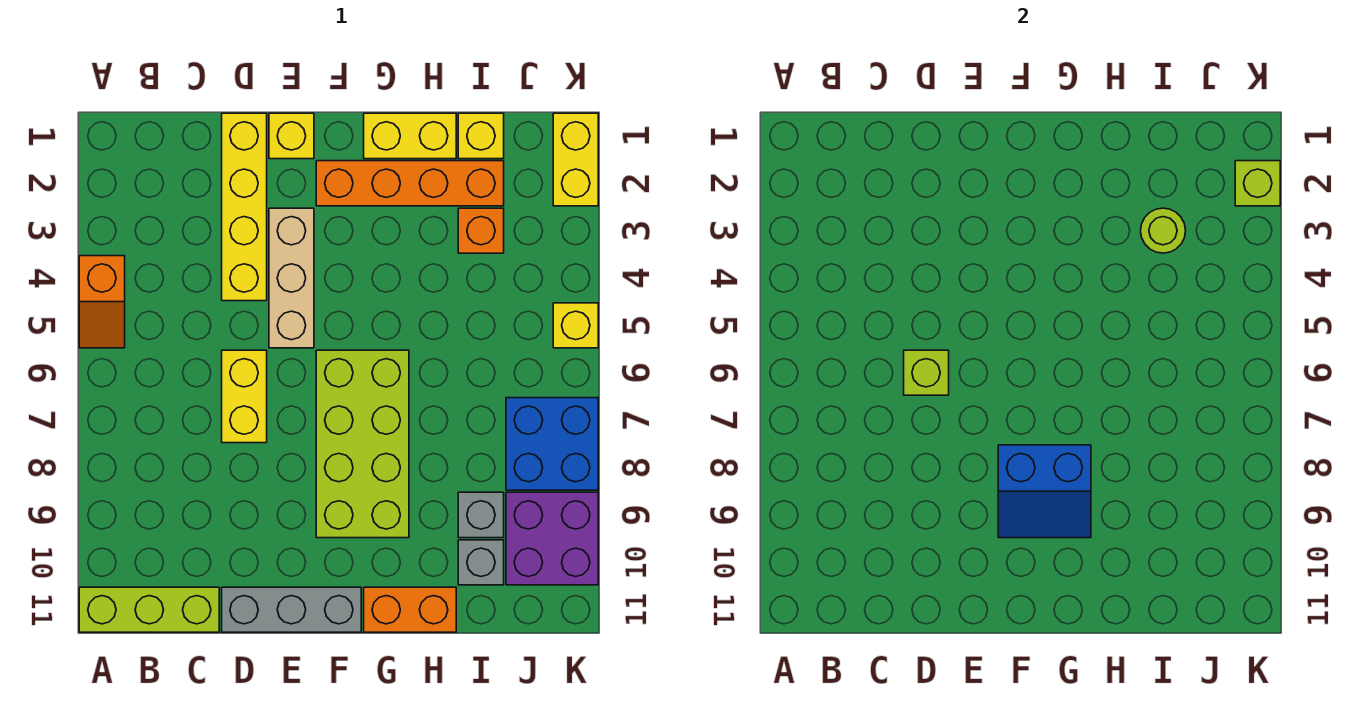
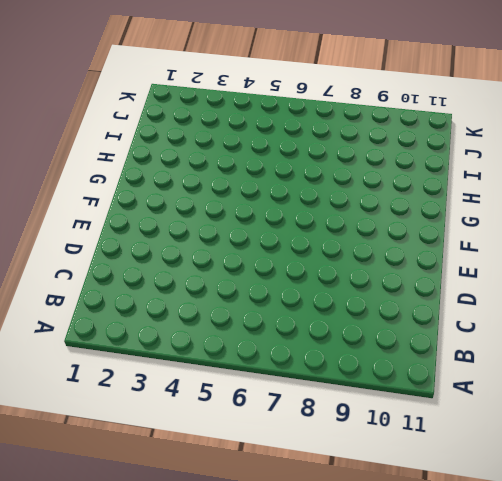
none -> orange slope A4:A5 level 1 top 4
none -> lime brick A11:C11 level 1
none -> yellow brick D1:D4 level 1

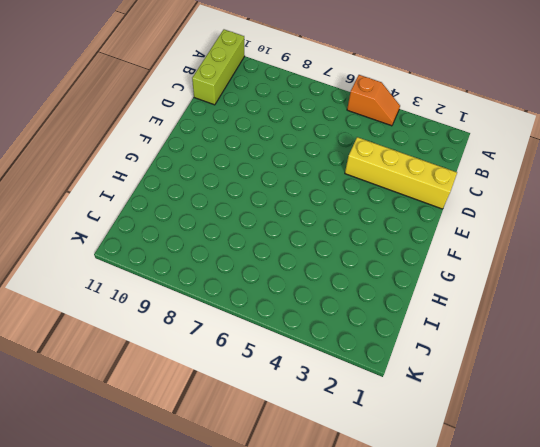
orange slope A4:A5 level 1 top 5 -> orange slope A4:A5 level 1 top 4
none -> yellow brick D6:D7 level 1
none -> grey brick D11:F11 level 1
none -> yellow brick E1 level 1

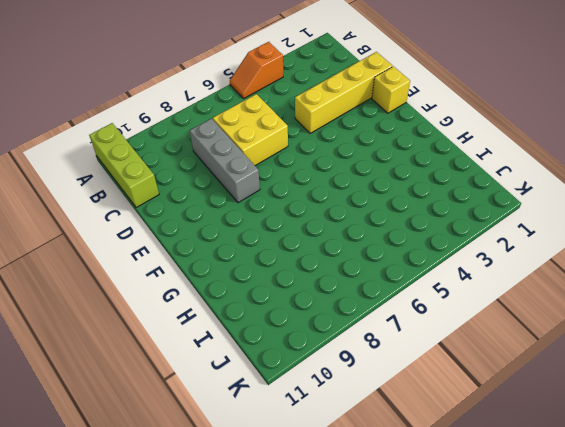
yellow brick C6:D7 level 1 -> yellow brick D6:D7 level 1
grey brick C8:E8 level 1 -> grey brick D11:F11 level 1
none -> tan brick E3:E5 level 1
none -> orange brick F2:I2 level 1
none -> lime brick F6:G9 level 1

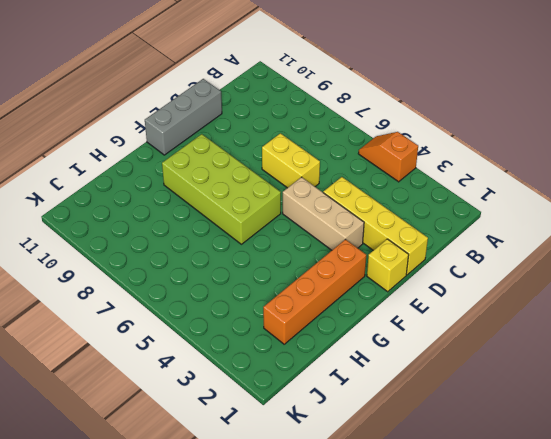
none -> lime brick A11:C11 level 1
none -> yellow brick G1:H1 level 1
none -> orange brick G11:H11 level 1

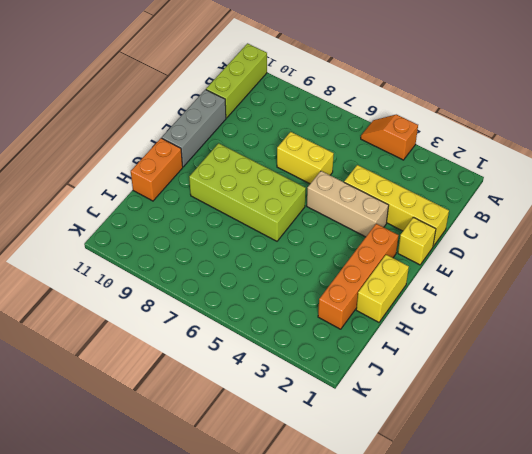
none -> yellow brick I1 level 1
none -> orange brick I3 level 1
none -> grey brick I9 level 1

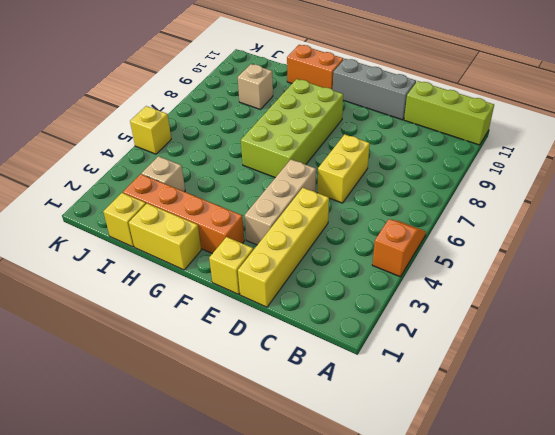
tan brick I3 level 1 -> orange brick I3 level 1
tan brick I9 level 1 -> grey brick I9 level 1
none -> grey brick I10 level 1
none -> blue brick J7:K8 level 1
none -> purple brick J9:K10 level 1

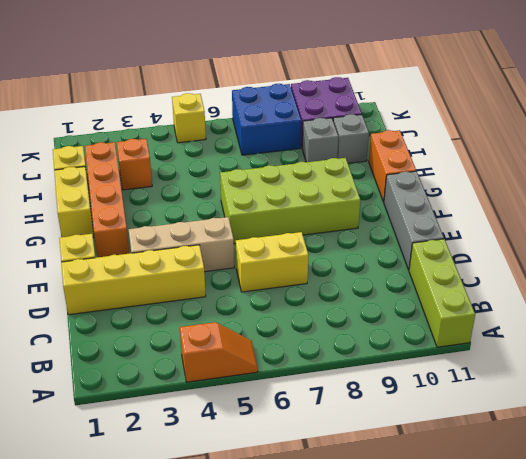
none -> yellow brick K1:K2 level 1
none -> lime brick D6 level 2
none -> blue slope F8:G9 level 2 top 8

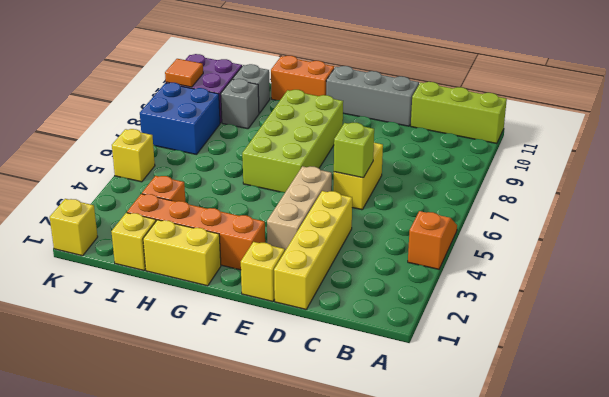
yellow brick K1 level 1 -> yellow brick K1:K2 level 1
orange tile K9 level 2 -> none
none -> blue slope F8:G9 level 2 top 8
none -> lime round brick I3 level 2
none -> lime brick K2 level 2

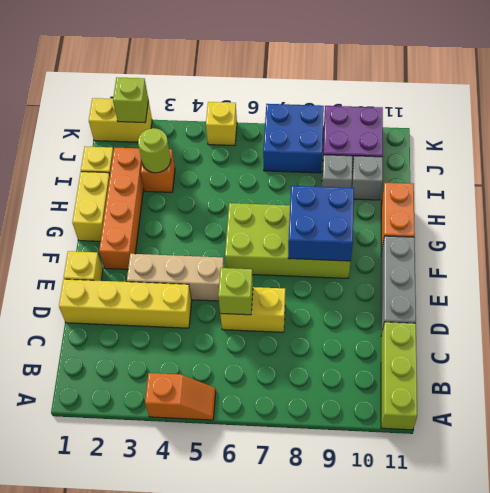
blue brick F8:G9 level 2 -> blue slope F8:G9 level 2 top 8

